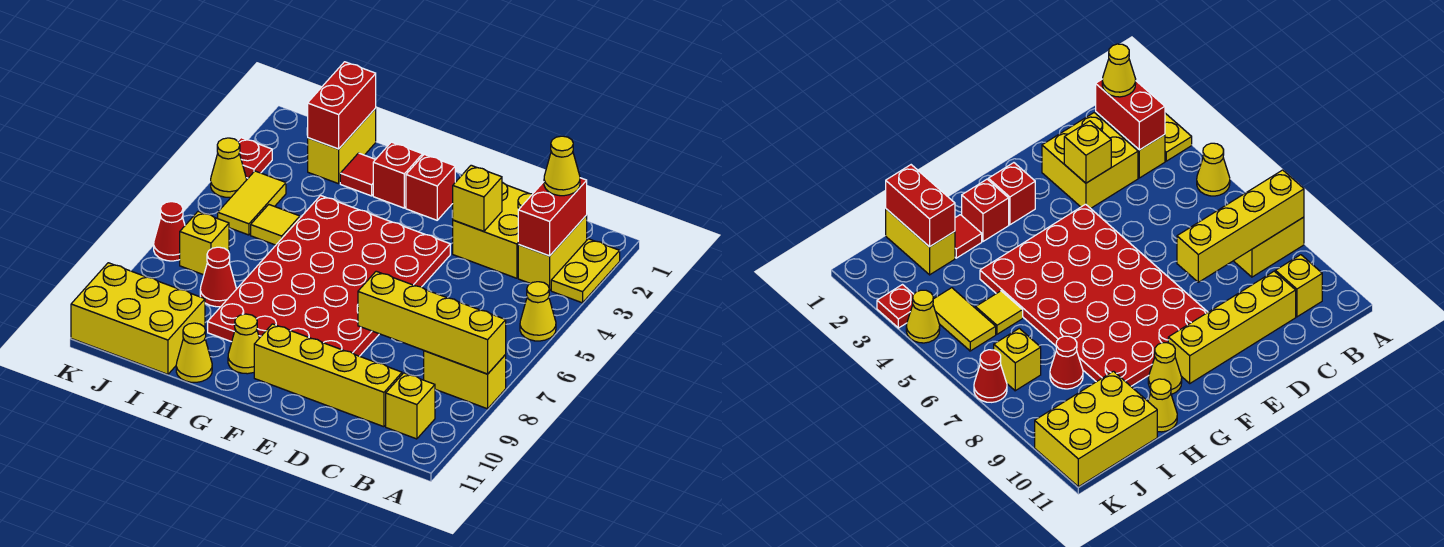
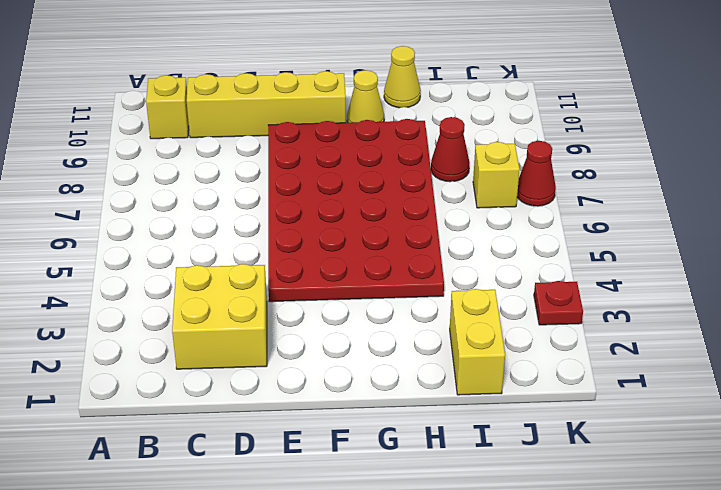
none -> yellow plate A2:A3 level 1
none -> yellow cone A5 level 1
none -> yellow brick A8:B8 level 1

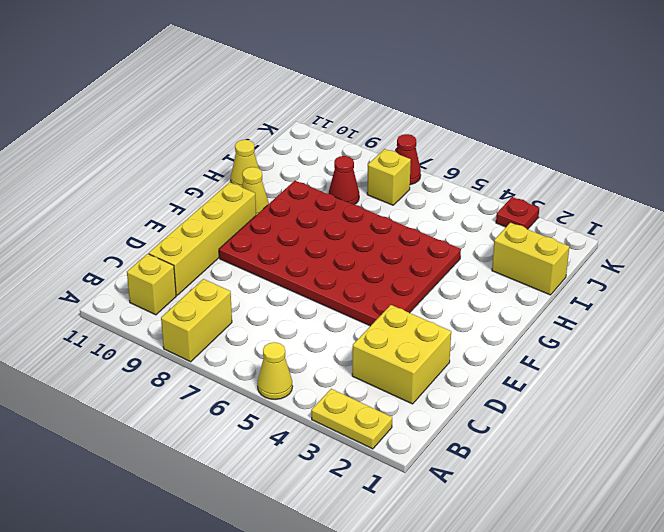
none -> yellow brick B2:B3 level 1
none -> red brick F2 level 1
none -> red brick G2 level 1

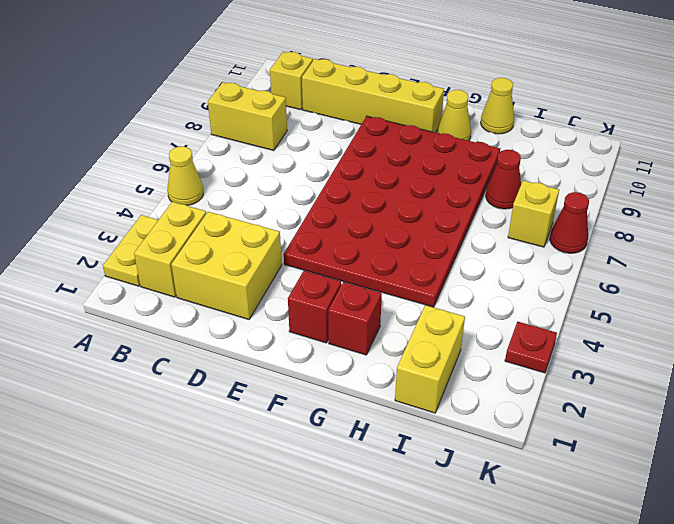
none -> red tile H2 level 1
none -> yellow tile I5 level 1
none -> yellow brick I10:K11 level 1

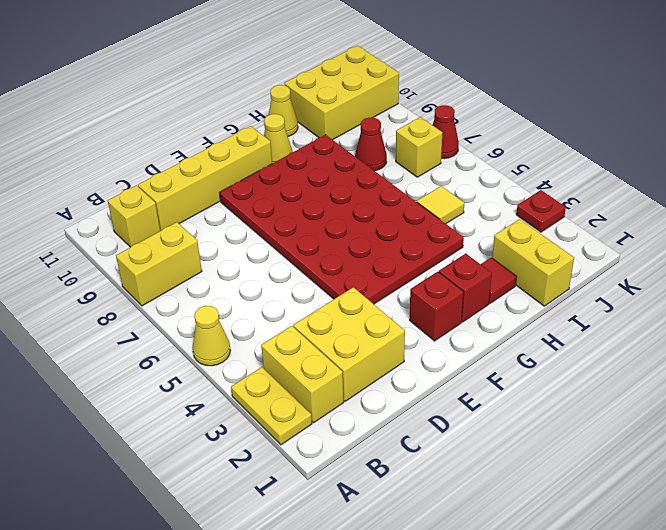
none -> yellow tile J4:J5 level 1
none -> yellow cone K4 level 1
none -> yellow brick A8:D8 level 2

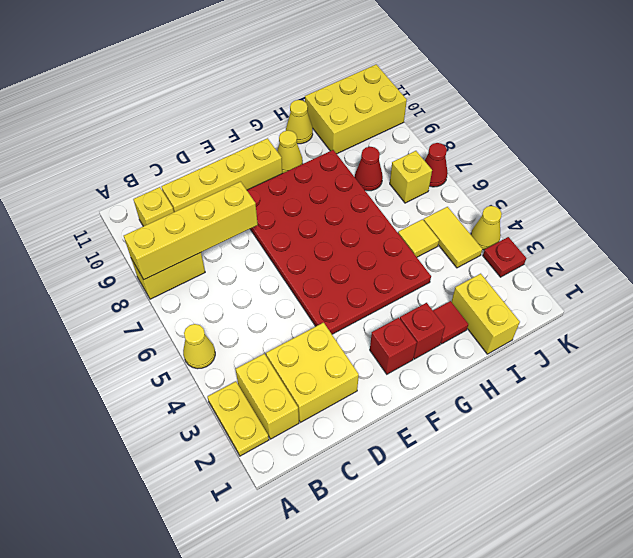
none -> red brick B2:B3 level 2
none -> yellow brick D3 level 2
none -> red brick I1:I2 level 2

